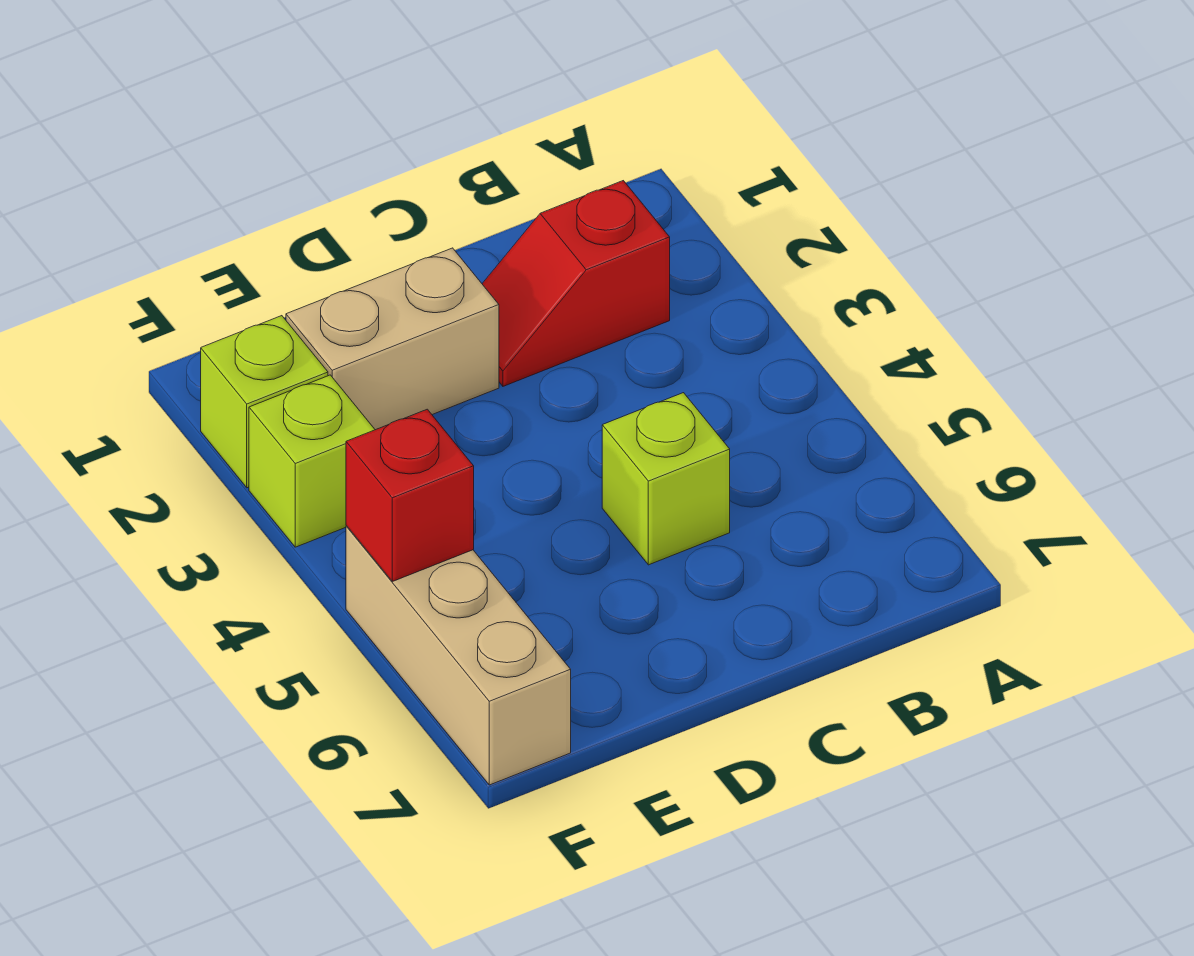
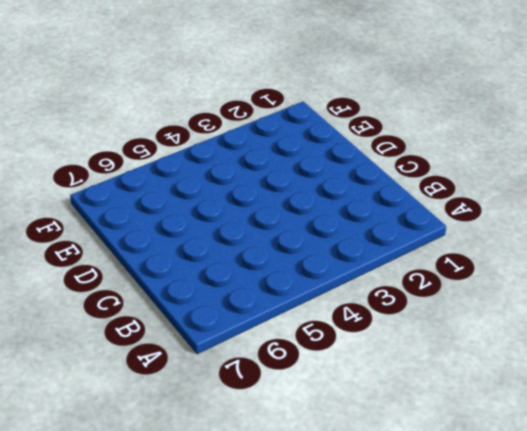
none -> red slope B2:C2 level 1 top B
none -> lime brick C5 level 1

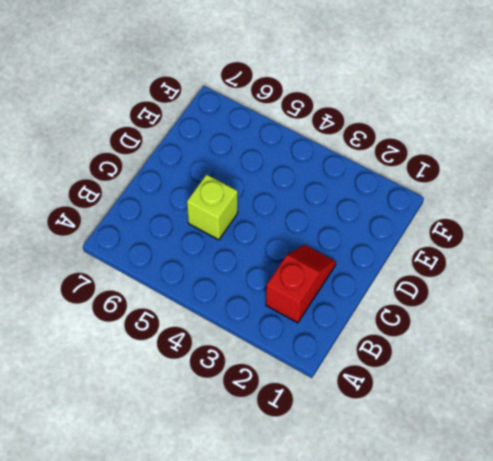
none -> tan brick D2:E2 level 1
none -> lime brick F2 level 1

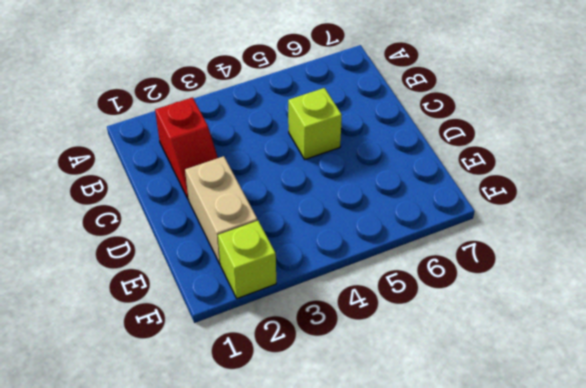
none -> lime brick F3 level 1
none -> tan brick F5:F7 level 1

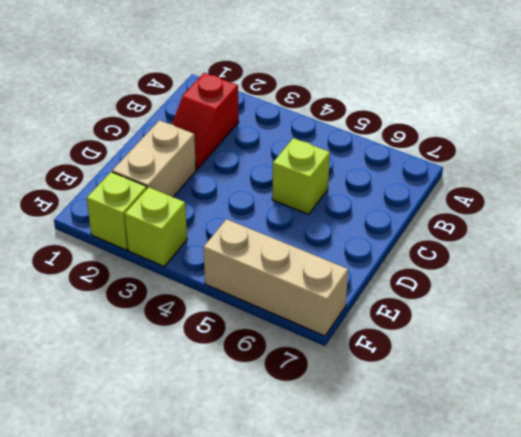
none -> red brick F5 level 2

